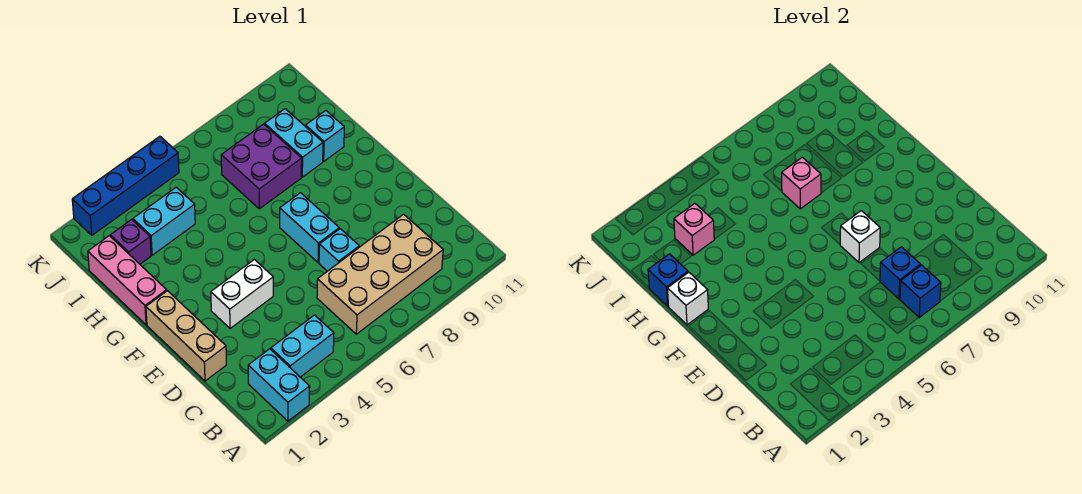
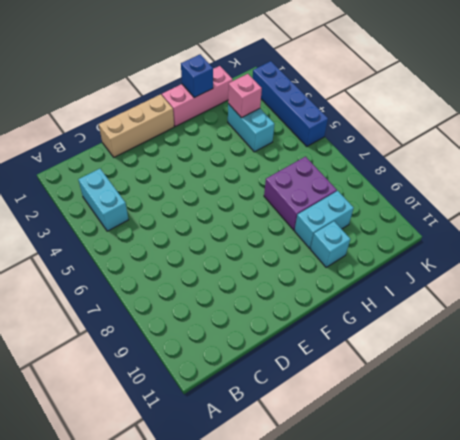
none -> cyan brick A2:B2 level 1
none -> tan brick B6:C9 level 1
none -> cyan brick D7 level 1

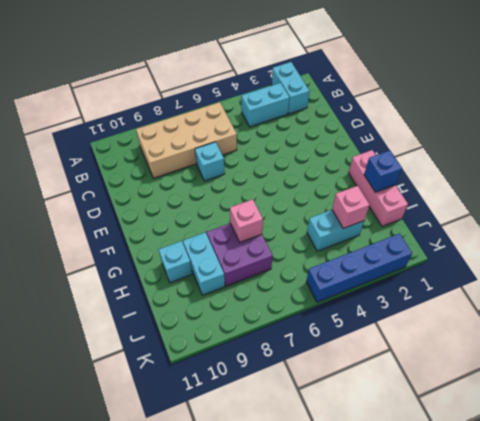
none -> tan brick D1:F1 level 1
none -> white brick E3:E4 level 1
none -> cyan brick E7:F7 level 1

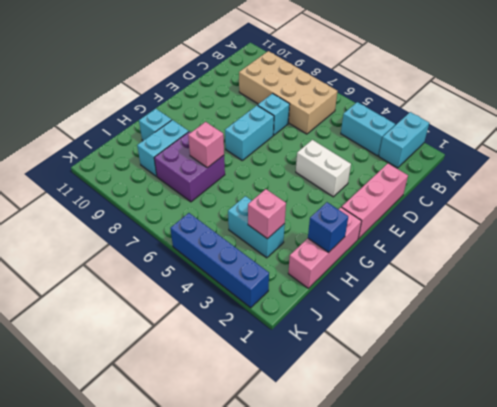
pink brick D1:F1 level 1 -> tan brick D1:F1 level 1
none -> purple brick I2 level 1
none -> blue brick B7 level 2
none -> blue brick C7 level 2

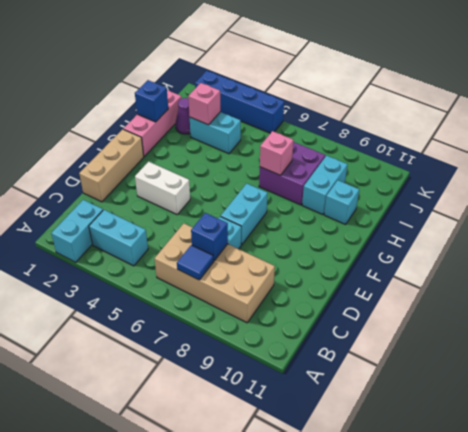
blue tile B7 level 2 -> blue brick B7 level 2
purple cone I2 level 1 -> purple brick I2 level 1
none -> white brick E7 level 2
none -> white brick G1 level 2

